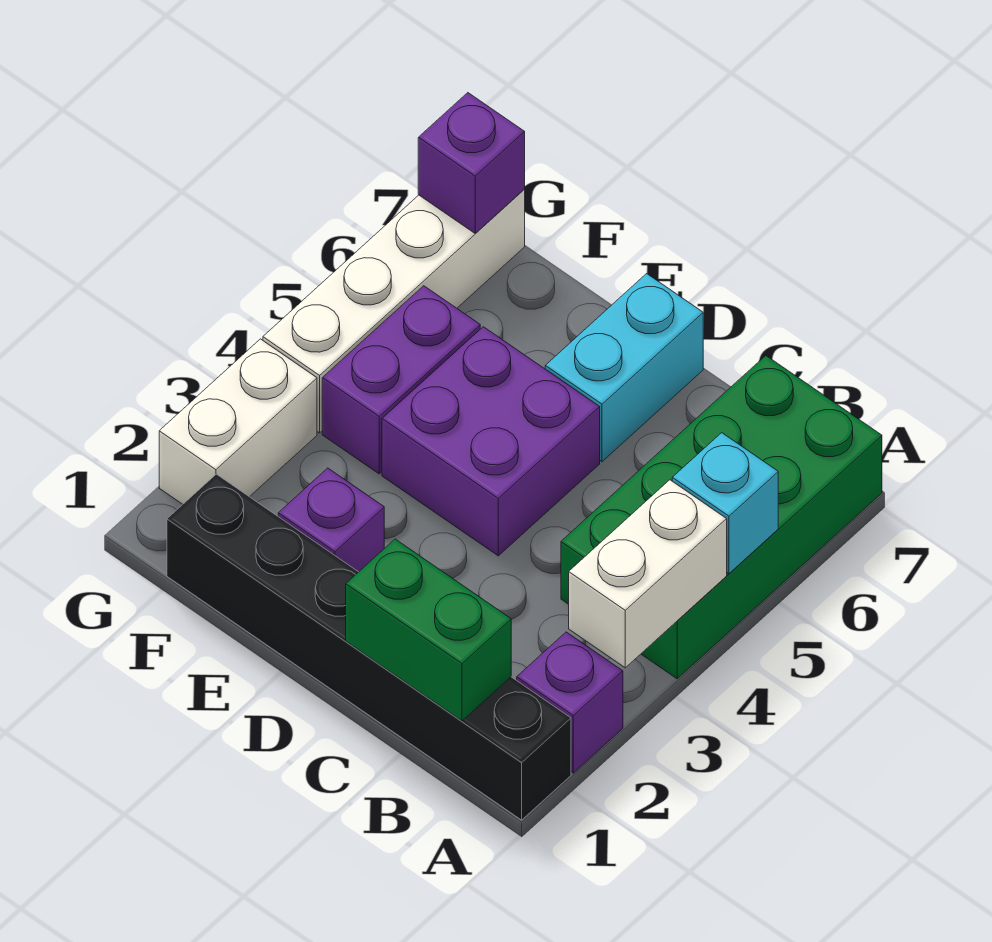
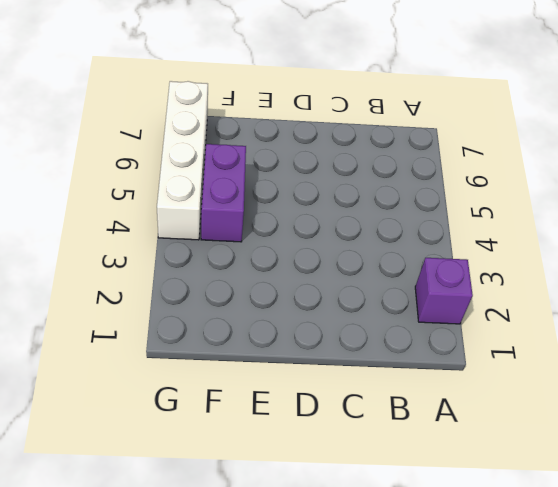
none -> black brick A1:F1 level 1
none -> green brick A4:B7 level 1
none -> purple brick D4:E5 level 1

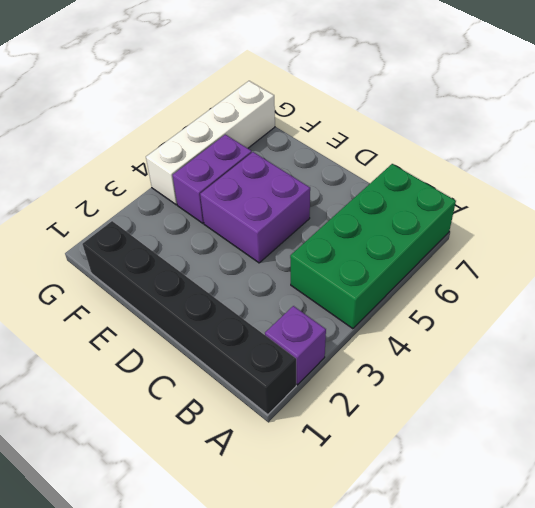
none -> cyan brick D6:D7 level 1
none -> purple brick E2 level 1
none -> white brick G2:G3 level 1

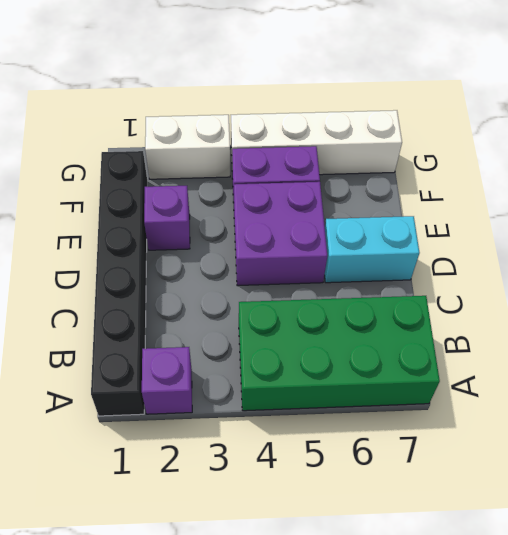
none -> white brick A3:A4 level 2
none -> cyan brick A5 level 2
none -> green brick B1:C1 level 2

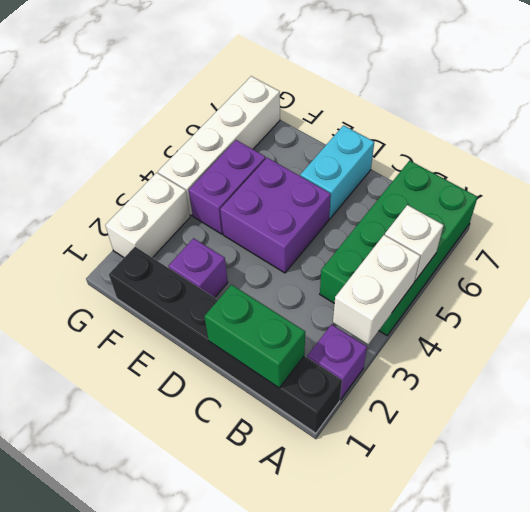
white brick A5 level 2 -> cyan brick A5 level 2
none -> purple brick G7 level 2

